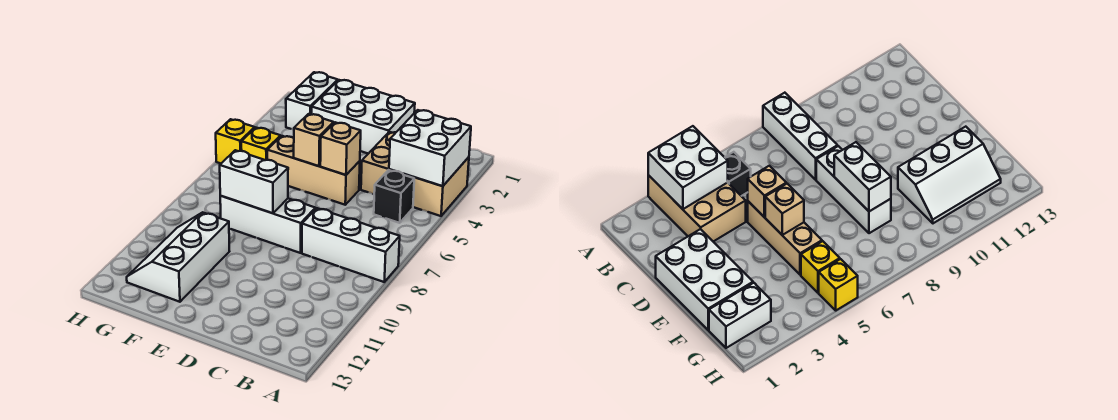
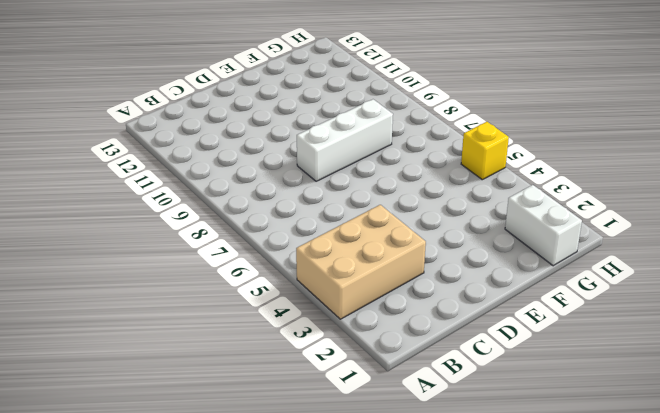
none -> white brick A8:C8 level 1
none -> black brick B5 level 1
none -> white brick D1:F2 level 1

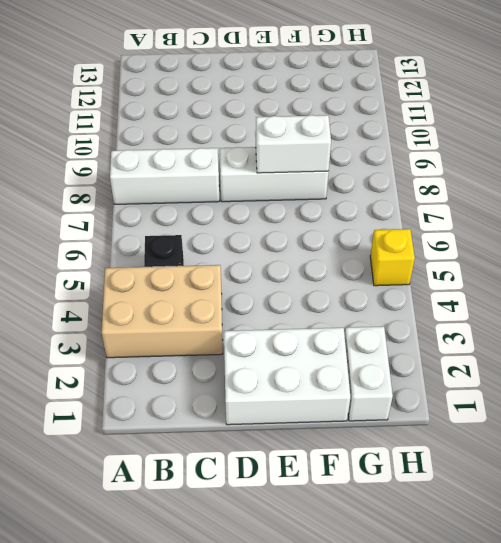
none -> tan brick D5:F5 level 1
none -> white slope F10:G12 level 1 top F
none -> yellow brick G5 level 1

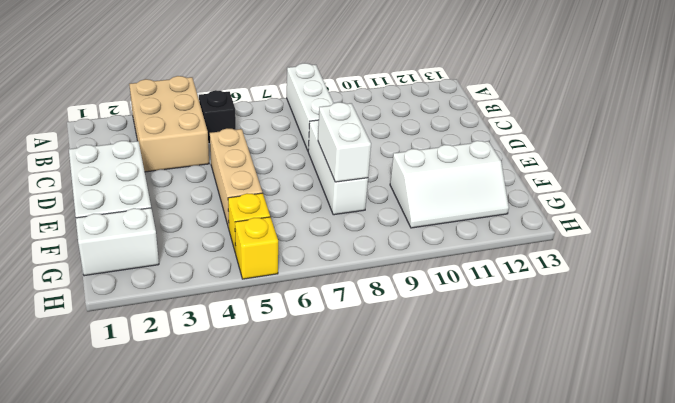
none -> white brick A3:B4 level 2
none -> tan brick D5 level 2
none -> tan brick E5 level 2

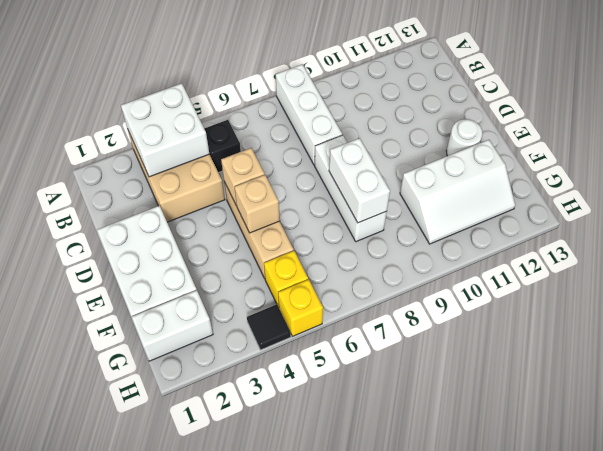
white round brick E12 level 1 -> none
black tile H4 level 1 -> none

